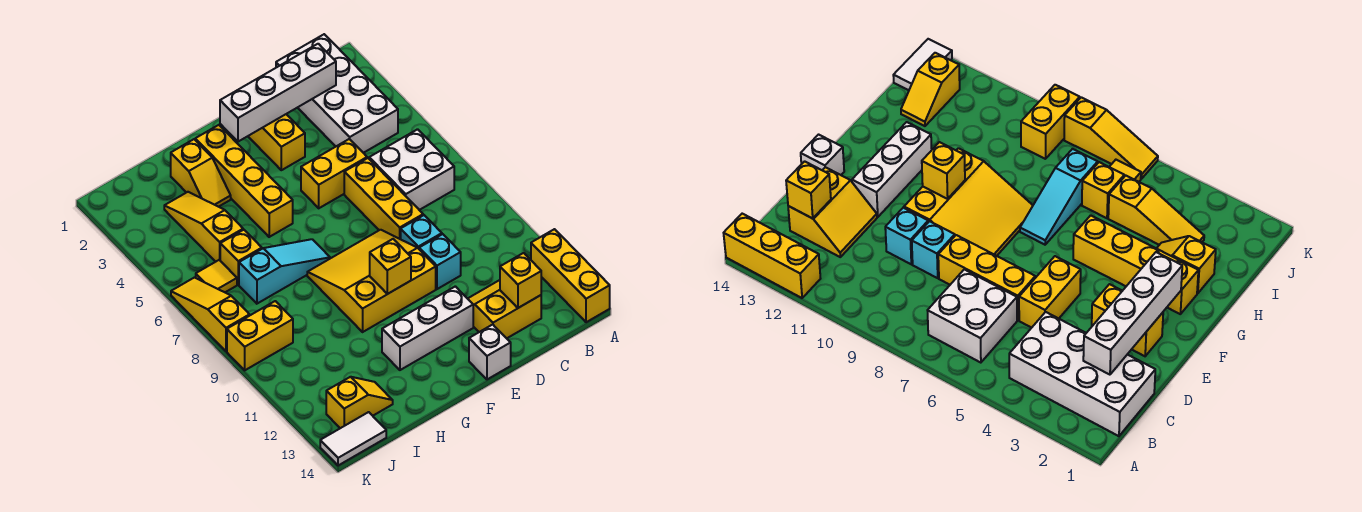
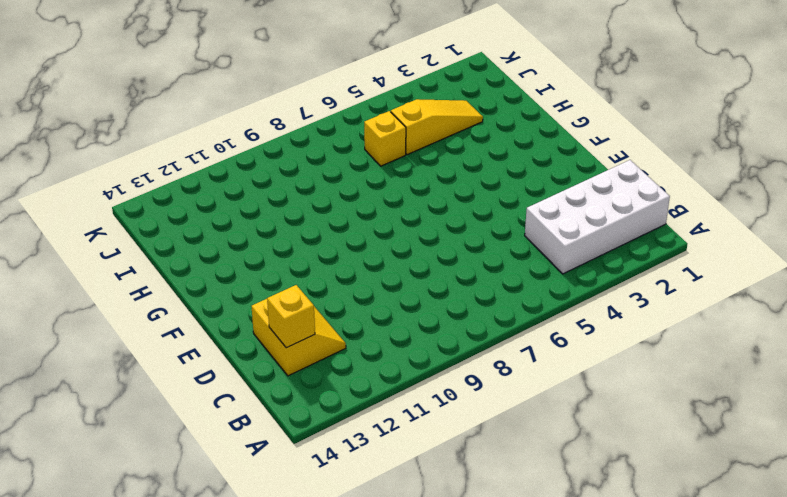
none -> yellow brick A12:A14 level 1
none -> white brick B6:C7 level 1
none -> yellow brick D5:E5 level 1

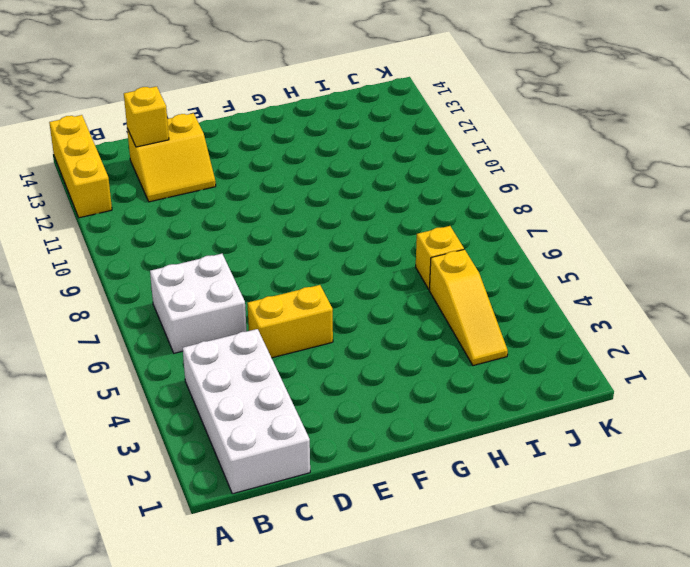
none -> yellow brick D6:D8 level 1
none -> cyan brick D9 level 1
none -> cyan brick D10 level 1

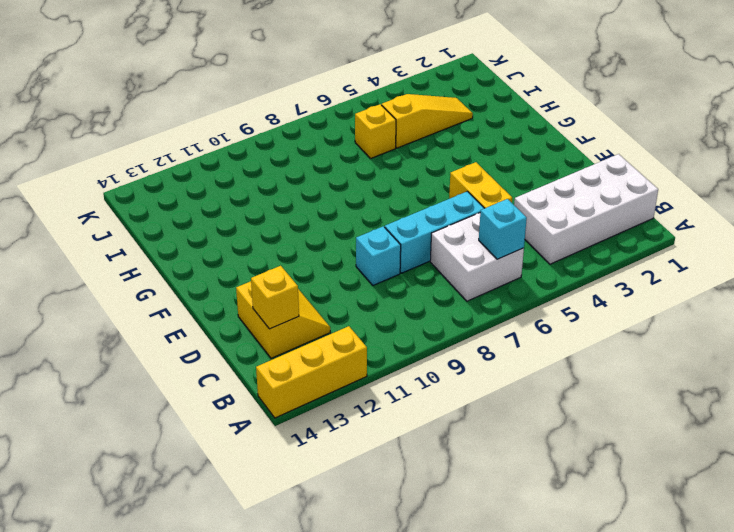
cyan brick B6 level 2 -> cyan brick D10 level 1
cyan brick D6:D8 level 1 -> yellow brick D6:D8 level 1
none -> yellow brick E2:E3 level 1
none -> yellow slope E8:G10 level 1 top 10
none -> white brick E12:G12 level 1

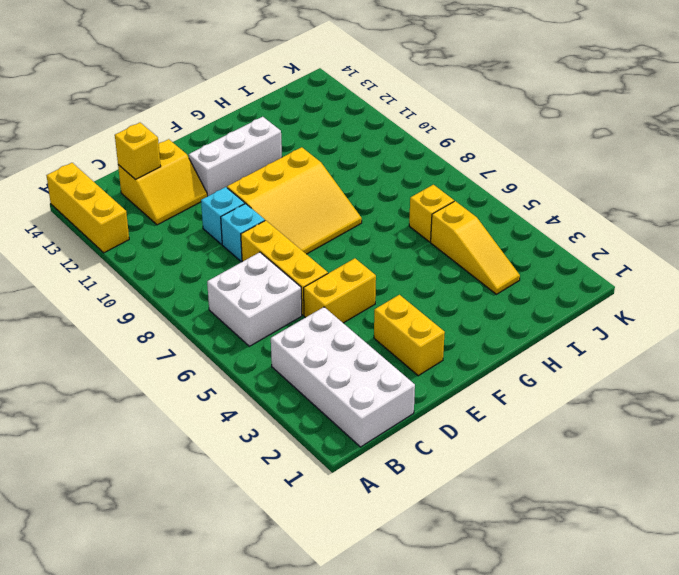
none -> white brick E14 level 1
none -> yellow brick G2:G5 level 1
none -> cyan slope G7:I7 level 1 top I

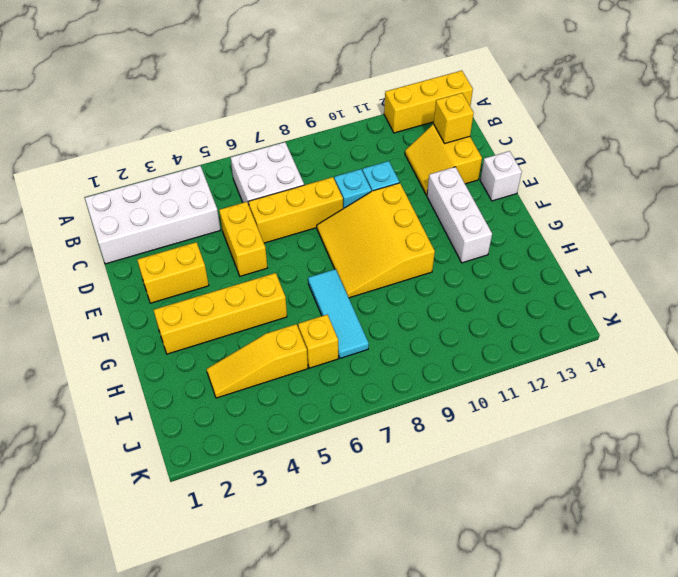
cyan tile G7:I7 level 1 -> cyan slope G7:I7 level 1 top I
none -> yellow slope H2:H3 level 1 top 2
none -> yellow slope I13:J13 level 1 top J
none -> yellow tile J6 level 1

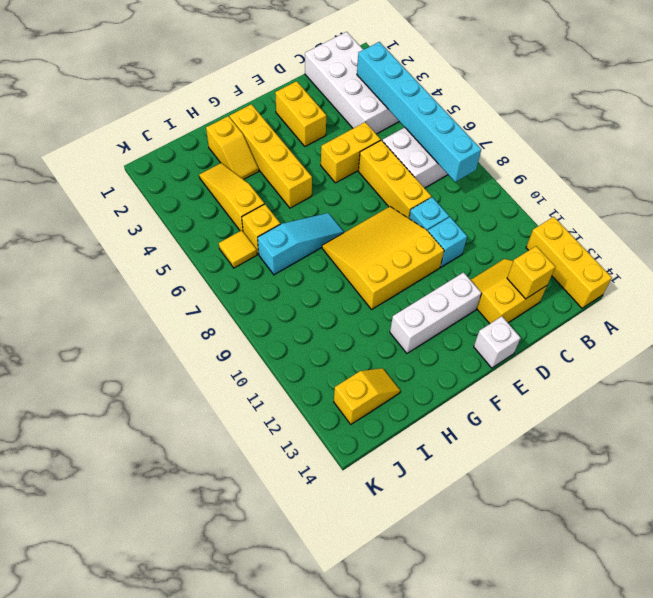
cyan brick B3:B8 level 2 -> none
none -> yellow brick J9:K9 level 1
none -> white tile J14:K14 level 1
none -> yellow slope K6:K8 level 1 top 8

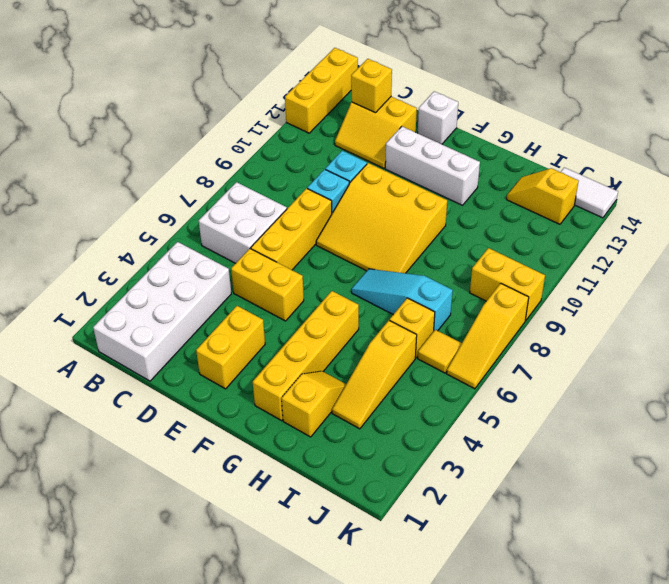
none -> white brick C2:F2 level 2
none -> yellow brick F10 level 2

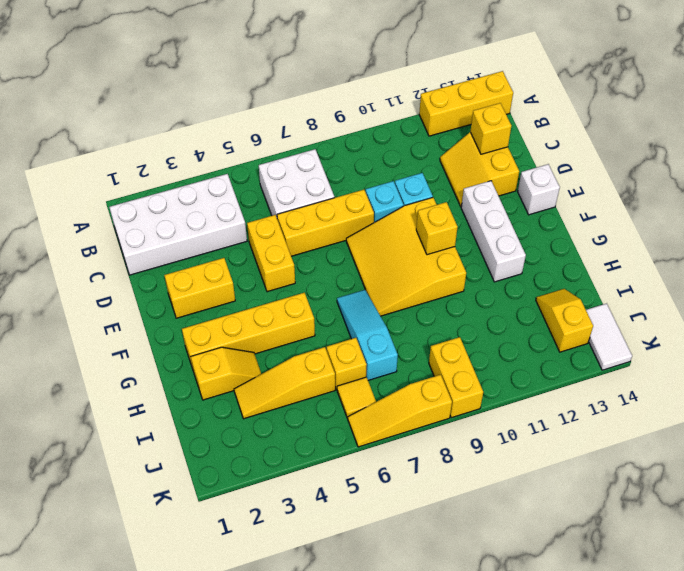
none -> white brick C2:F2 level 2

